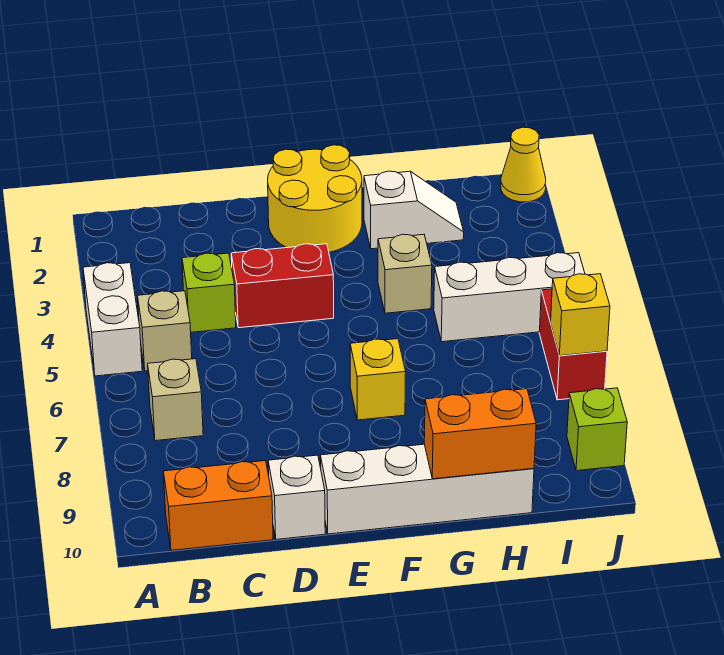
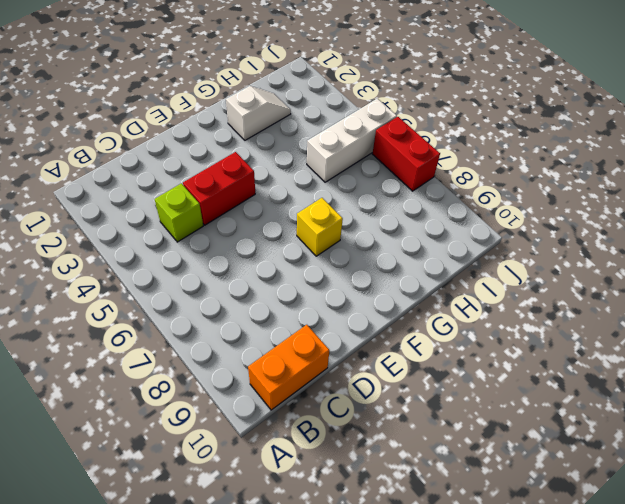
none -> white brick A4:A5 level 1
none -> tan brick B5 level 1
none -> tan brick B7 level 1

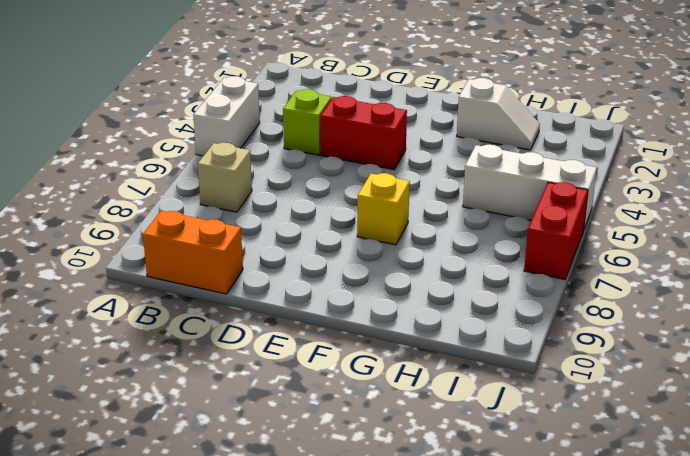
none -> tan brick B5 level 1
none -> white brick D10 level 1
none -> yellow round brick E1:F2 level 1

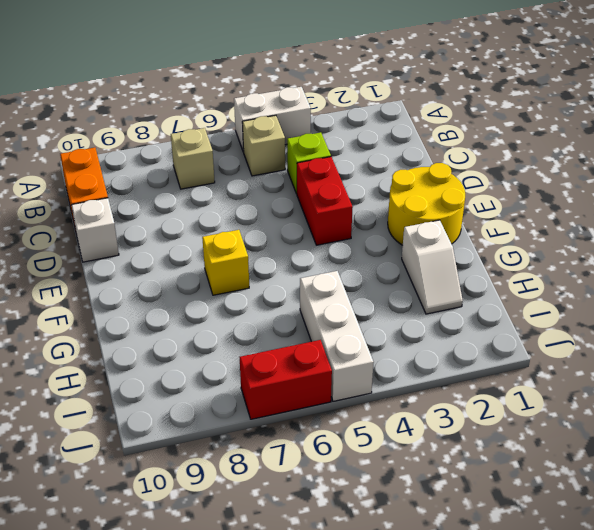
none -> white brick E10:H10 level 1
none -> tan brick G4 level 1
none -> yellow cone J1 level 1

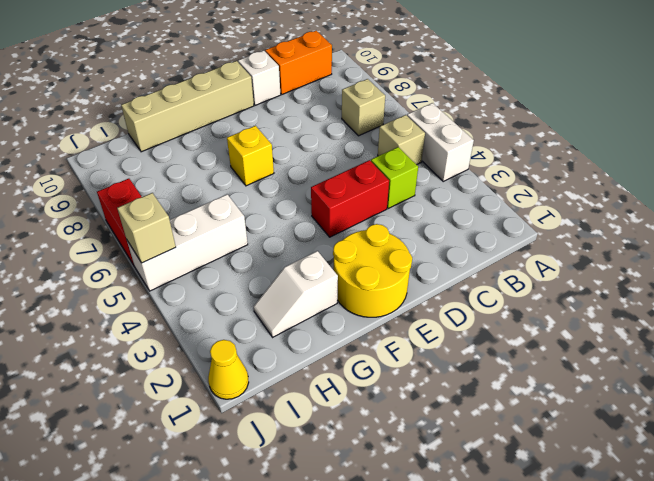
tan brick E10:H10 level 1 -> white brick E10:H10 level 1
tan brick J5 level 2 -> tan brick G4 level 1
none -> lime brick J9 level 1
none -> orange brick G10:H10 level 2
none -> yellow brick J7 level 2

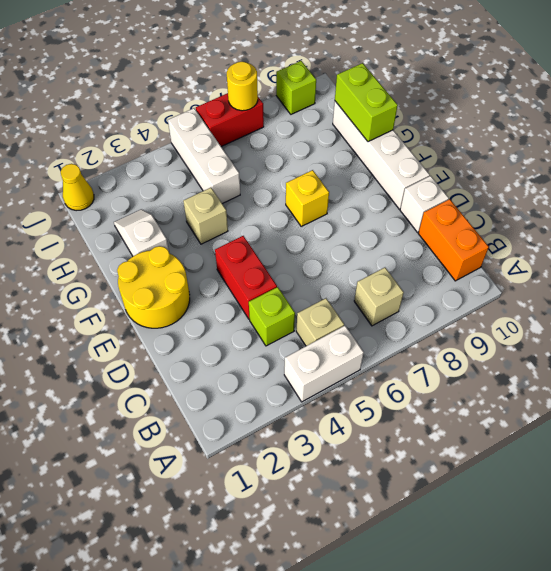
lime brick G10:H10 level 2 -> orange brick G10:H10 level 2
yellow round brick J7 level 2 -> yellow brick J7 level 2

